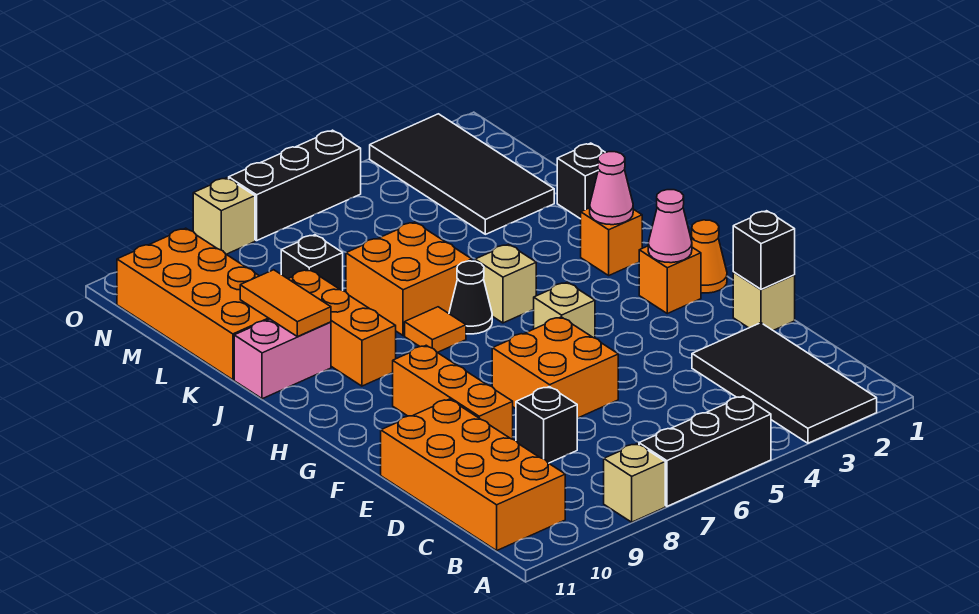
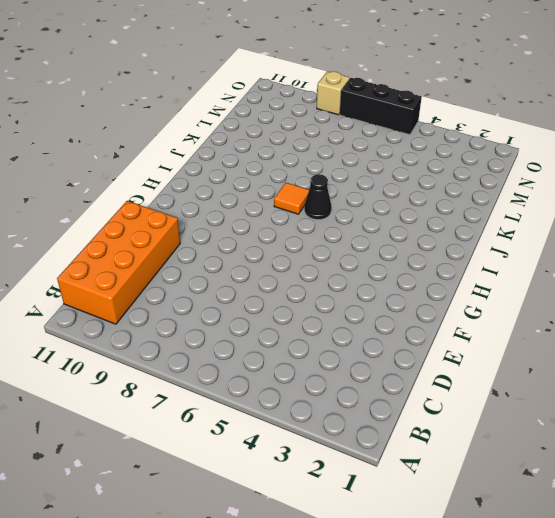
none -> black tile A2:D3 level 1
none -> black brick A5:A7 level 1
none -> tan brick A8 level 1

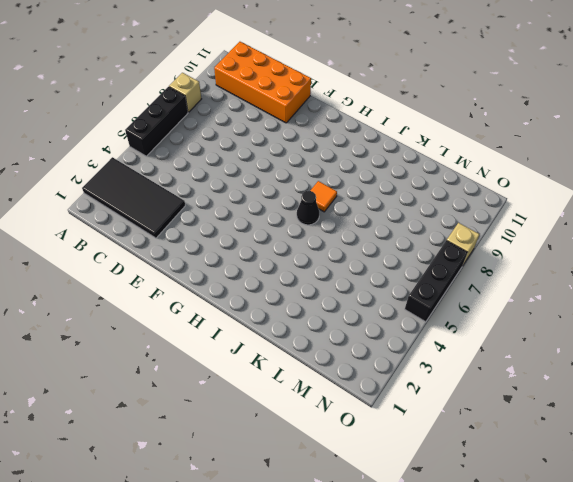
none -> black brick D8 level 1
none -> tan brick E1 level 1
none -> orange brick E6:F7 level 1

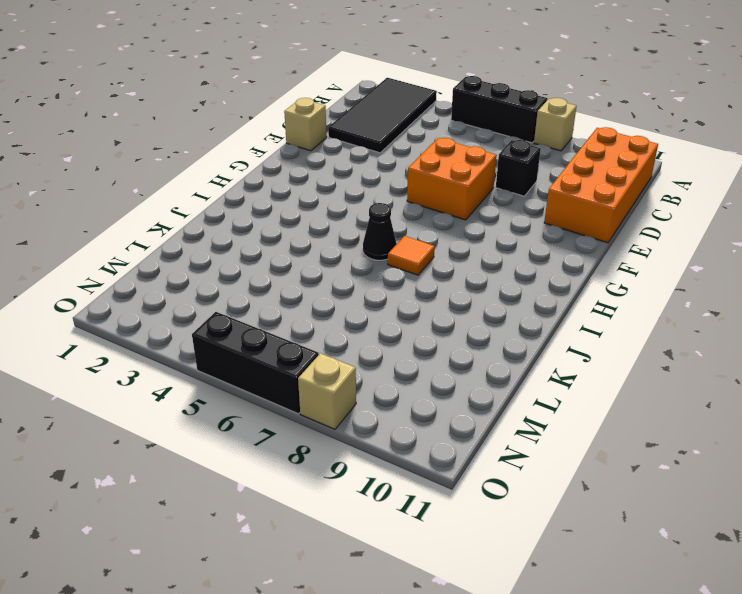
none -> orange brick E9:G9 level 1
none -> orange cone G1 level 1
none -> orange brick G2 level 1

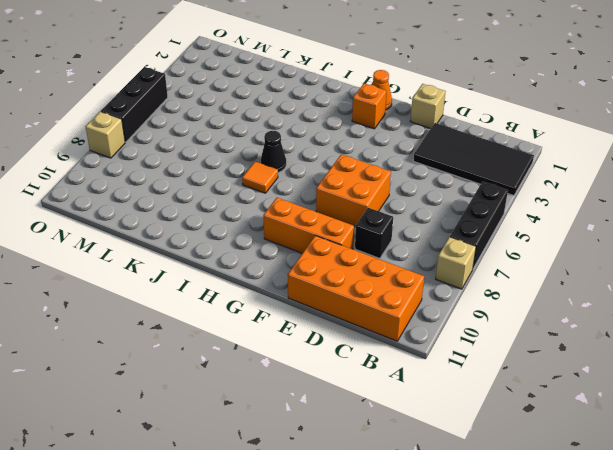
none -> tan brick G5 level 1
none -> orange brick I2 level 1
none -> tan brick I5 level 1

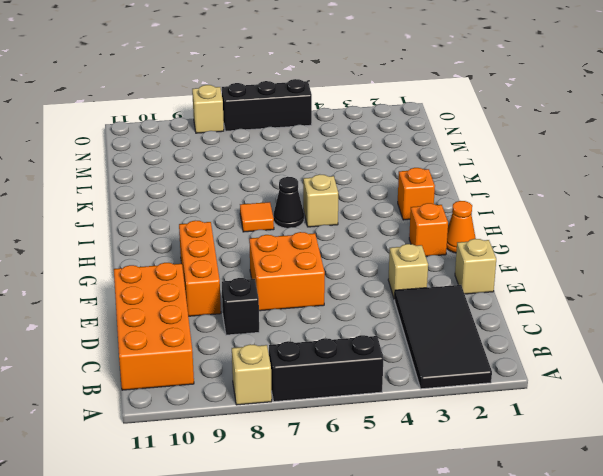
tan brick E3 level 1 -> tan brick G5 level 1
none -> orange brick I9:K9 level 1
none -> orange brick J6:K7 level 1
none -> pink brick J10:J11 level 1

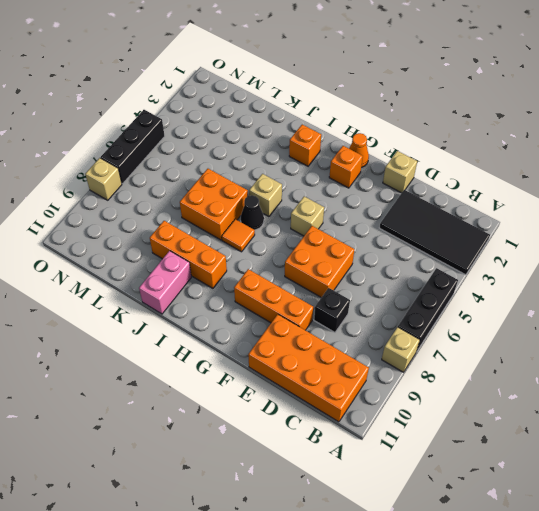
none -> black brick K1 level 1
none -> orange brick K10:N11 level 1
none -> black tile L2:O3 level 1

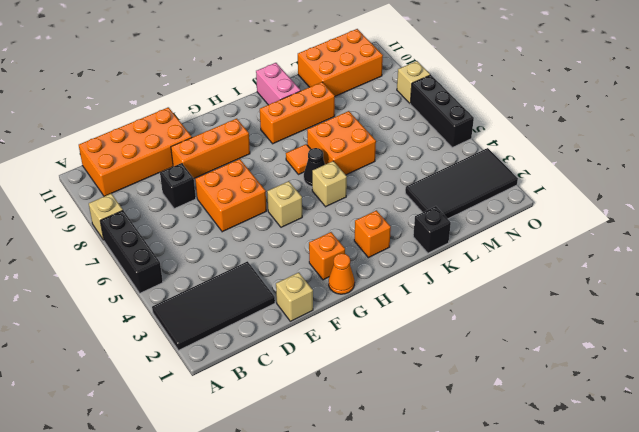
orange brick L10:N11 level 1 -> orange brick K10:N11 level 1
none -> black brick L8 level 1
none -> black brick E1 level 2
none -> pink cone G2 level 2

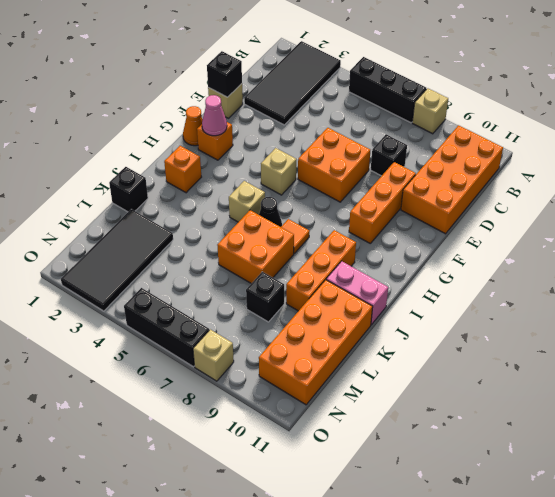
none -> pink cone I2 level 2
none -> orange tile J10:K10 level 2

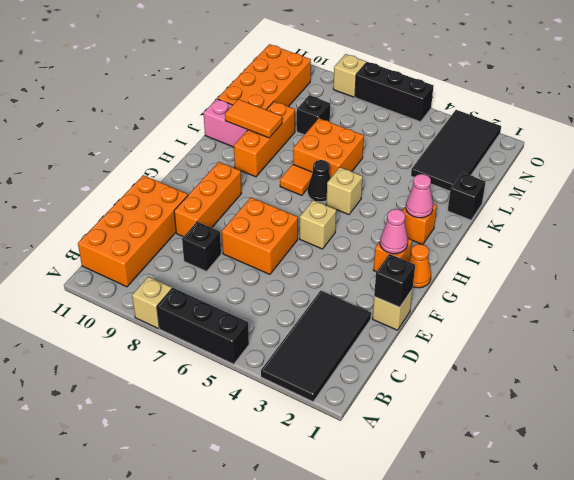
orange tile J9:J10 level 2 -> orange tile J10:K10 level 2

